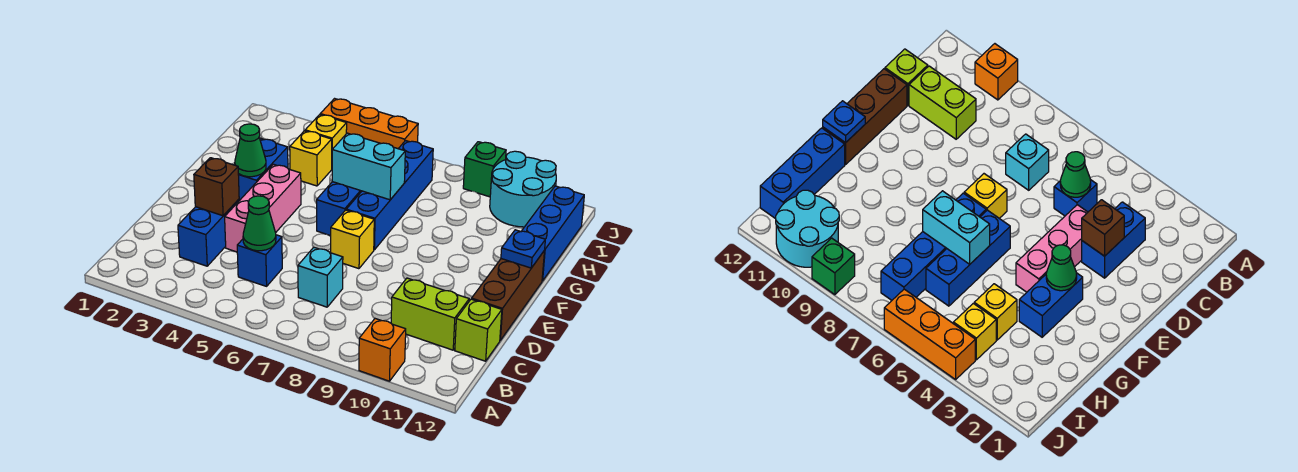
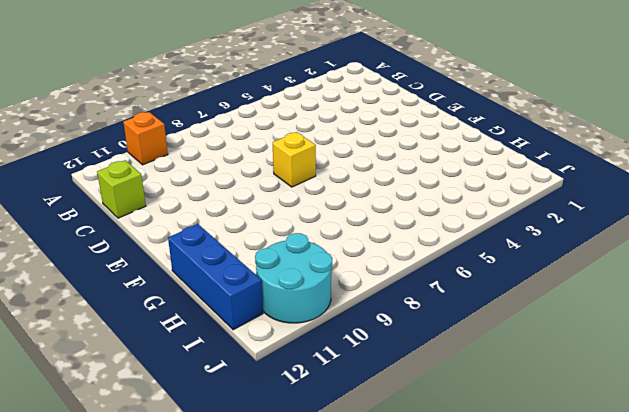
none -> blue brick C3:D3 level 1
none -> blue brick C5 level 1
none -> cyan brick C7 level 1

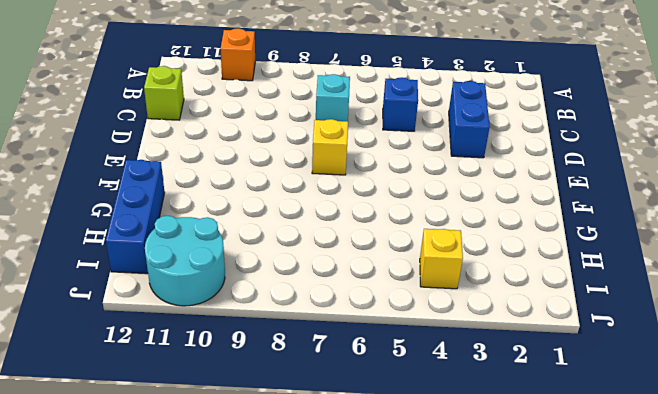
none -> lime brick C10:C11 level 1
none -> pink brick D4:F4 level 1
none -> brown brick D12:F12 level 1

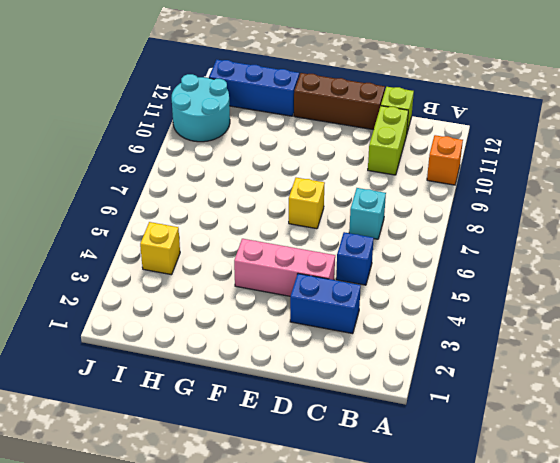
none -> blue brick F3:G3 level 1
none -> blue brick F6:H6 level 1
none -> blue brick F7:I7 level 1

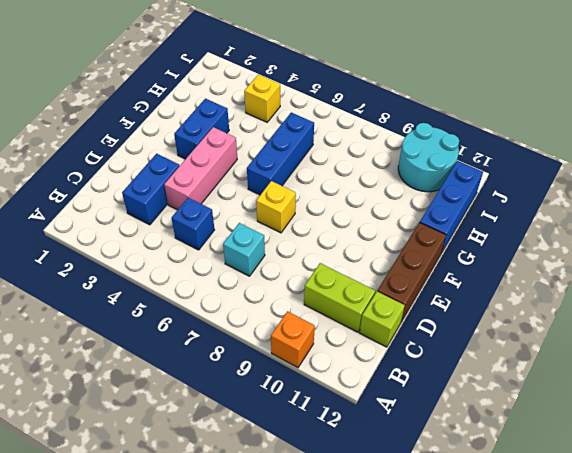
none -> blue brick F7:I7 level 1
none -> yellow brick H4 level 1
none -> orange brick J4:J6 level 1

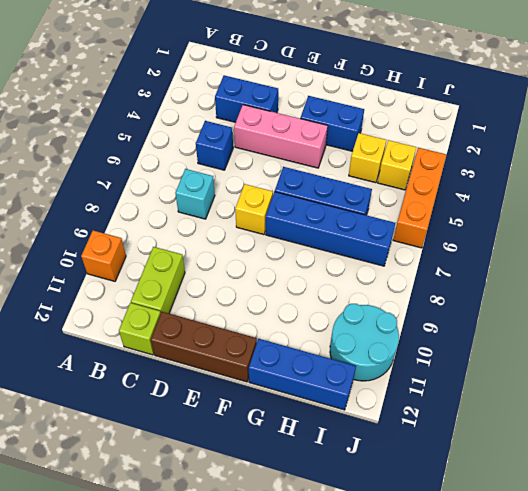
none -> green brick J9 level 1
none -> green cone C5 level 2
none -> brown brick D3 level 2

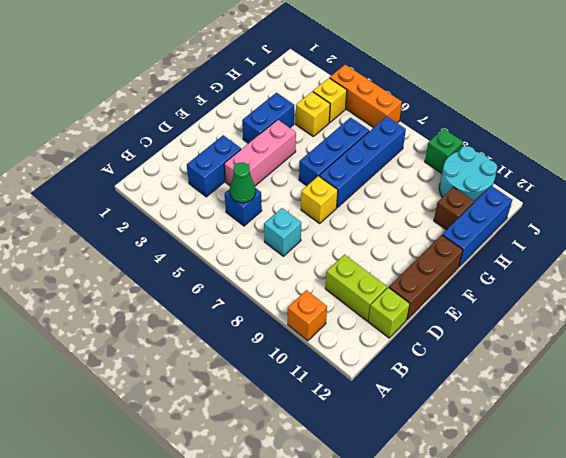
brown brick H11 level 1 -> brown brick D3 level 2
none -> green cone F3 level 2
none -> blue plate F12 level 2
none -> cyan brick G6:G7 level 2

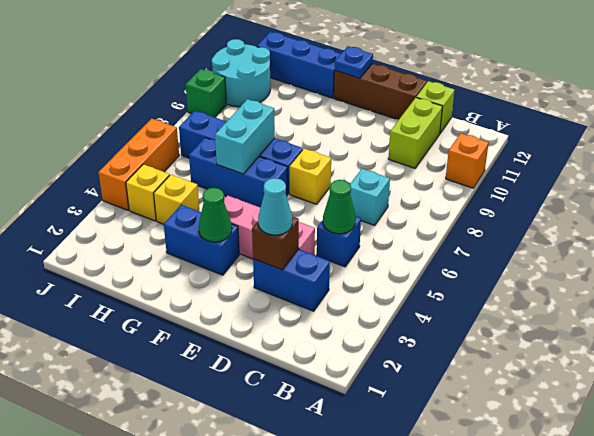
cyan cone D3 level 3 -> none

